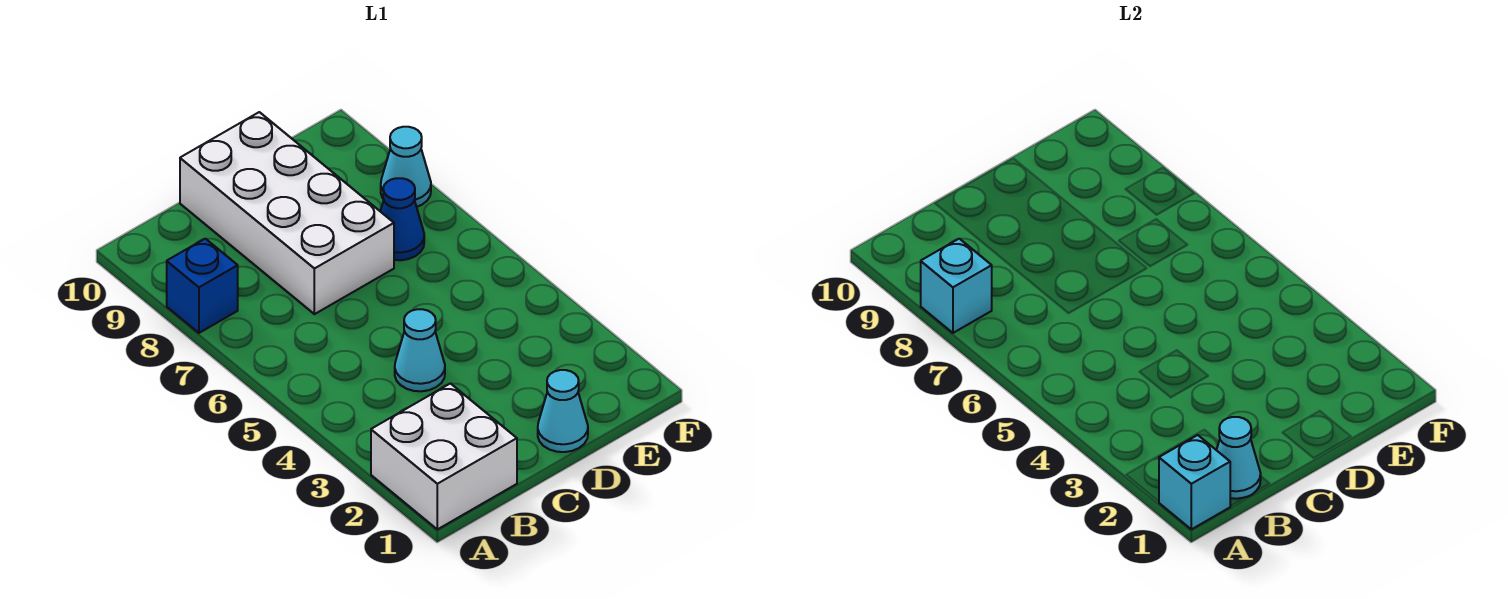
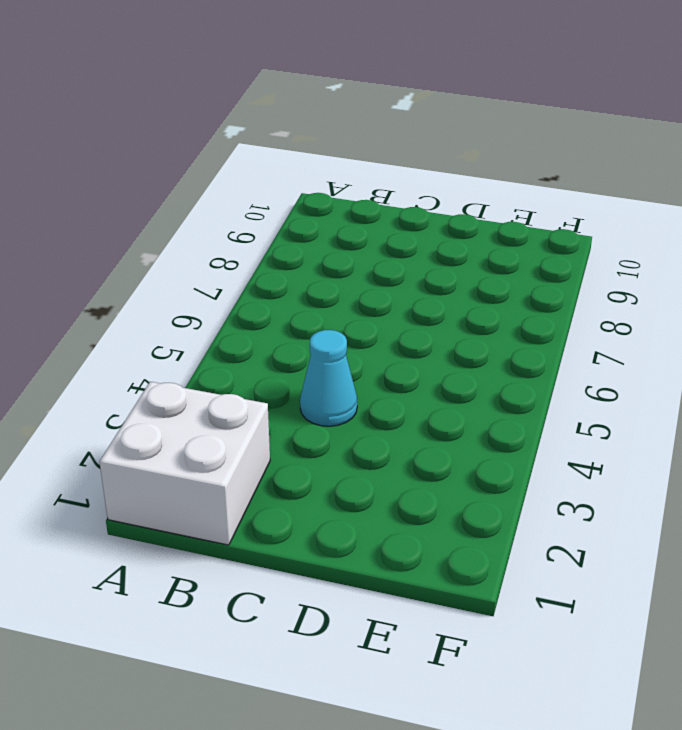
none -> blue brick A8 level 1
none -> white brick C7:D10 level 1

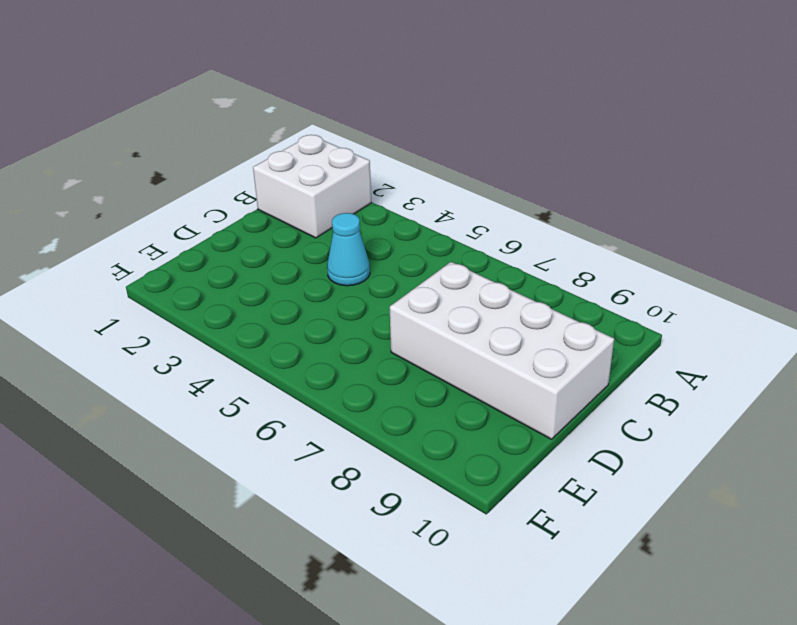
none -> blue brick A8 level 1
none -> cyan cone D1 level 1

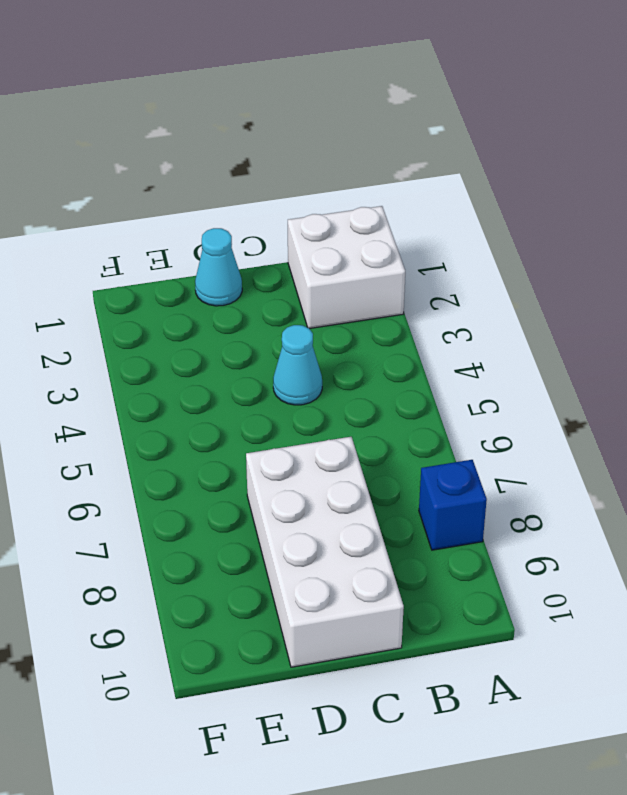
none -> blue cone E7 level 1
none -> cyan cone F8 level 1

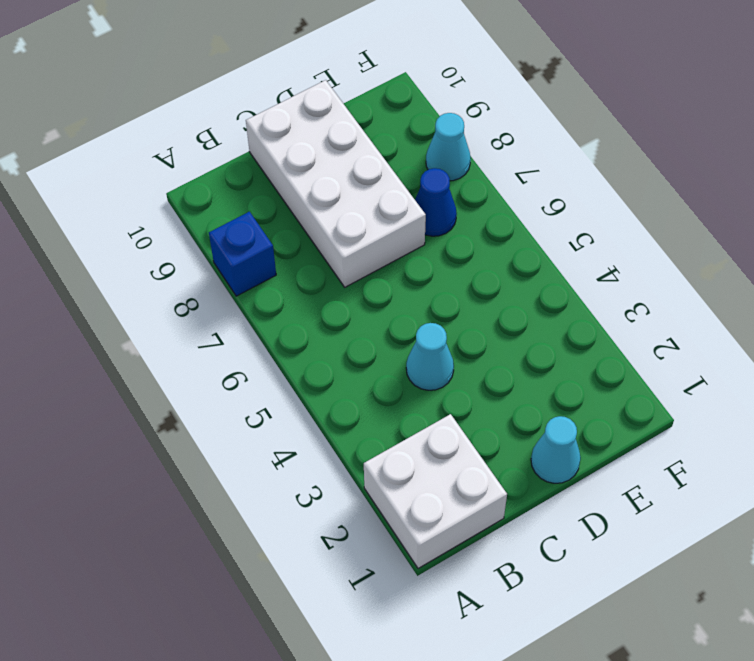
none -> cyan brick A1 level 2
none -> cyan brick A8 level 2

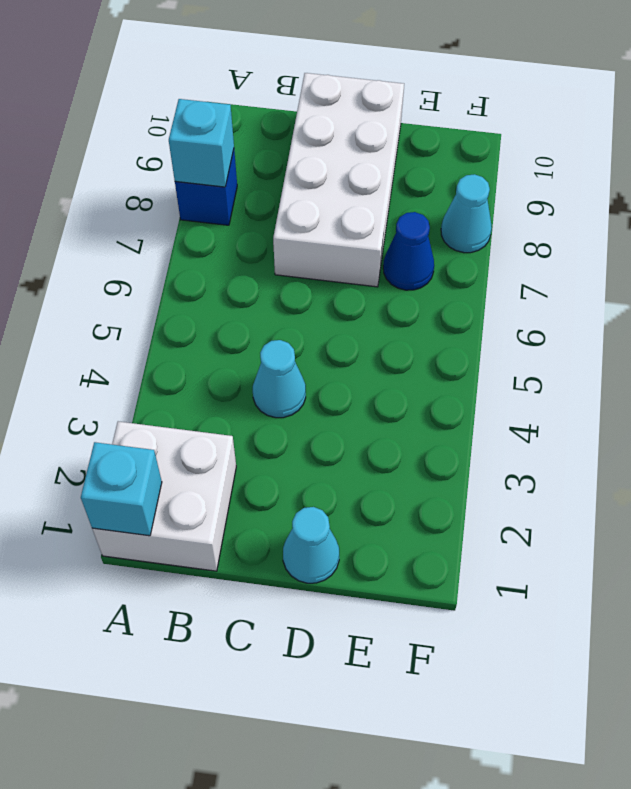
none -> cyan cone B1 level 2

